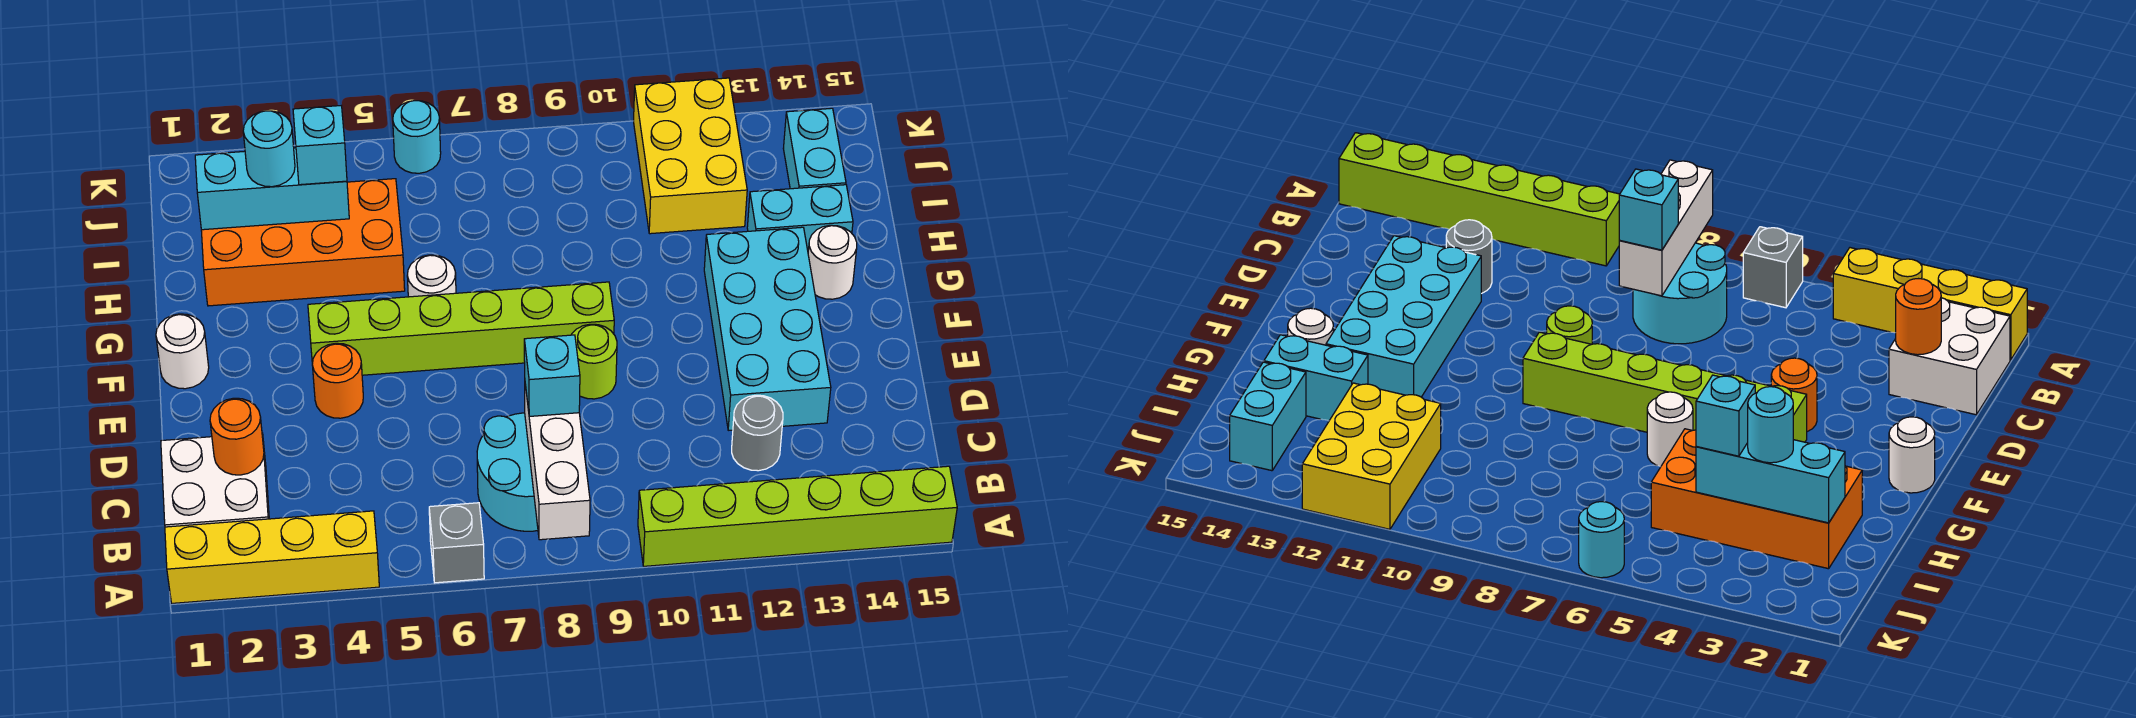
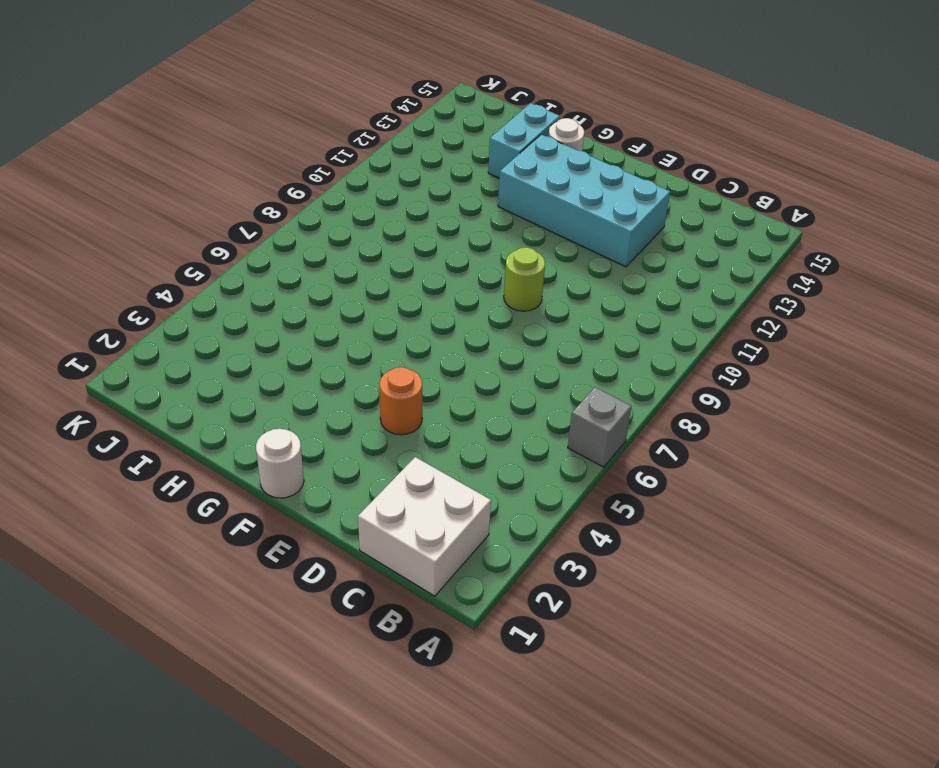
none -> yellow brick A1:A4 level 1
none -> lime brick A10:A15 level 1
none -> cyan round brick B7:C8 level 1

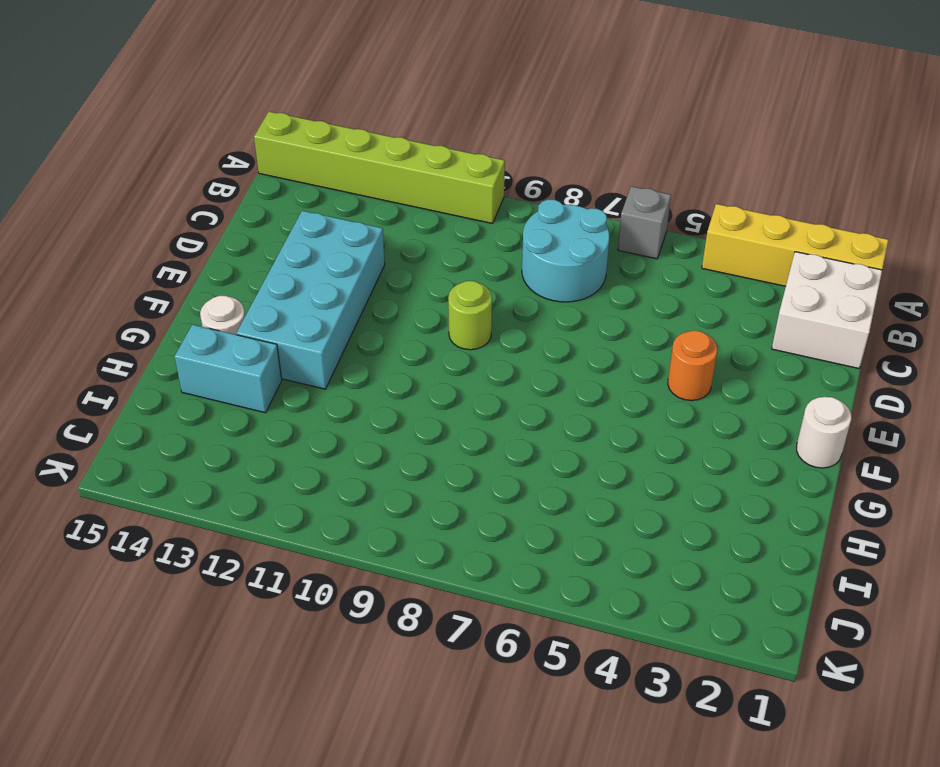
none -> grey round brick C12 level 1
none -> lime brick F4:F9 level 1
none -> white round brick G6 level 1

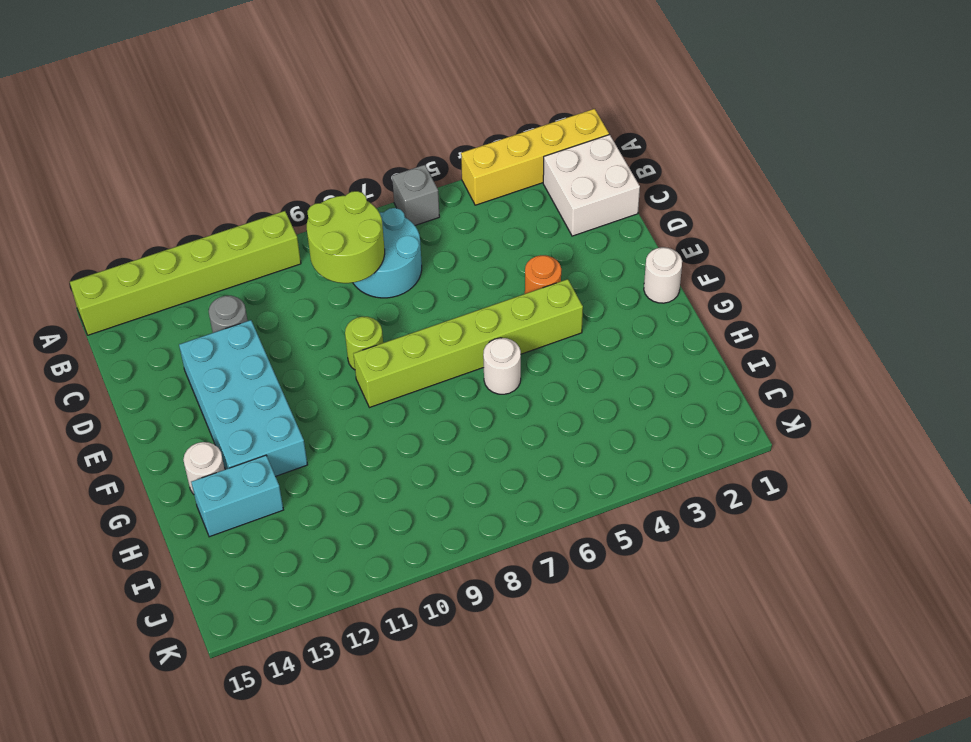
lime round brick B8:C9 level 2 -> white brick A8:C8 level 2
none -> orange brick H2:I5 level 1
none -> yellow brick I11:K12 level 1
none -> cyan brick I14:J14 level 1

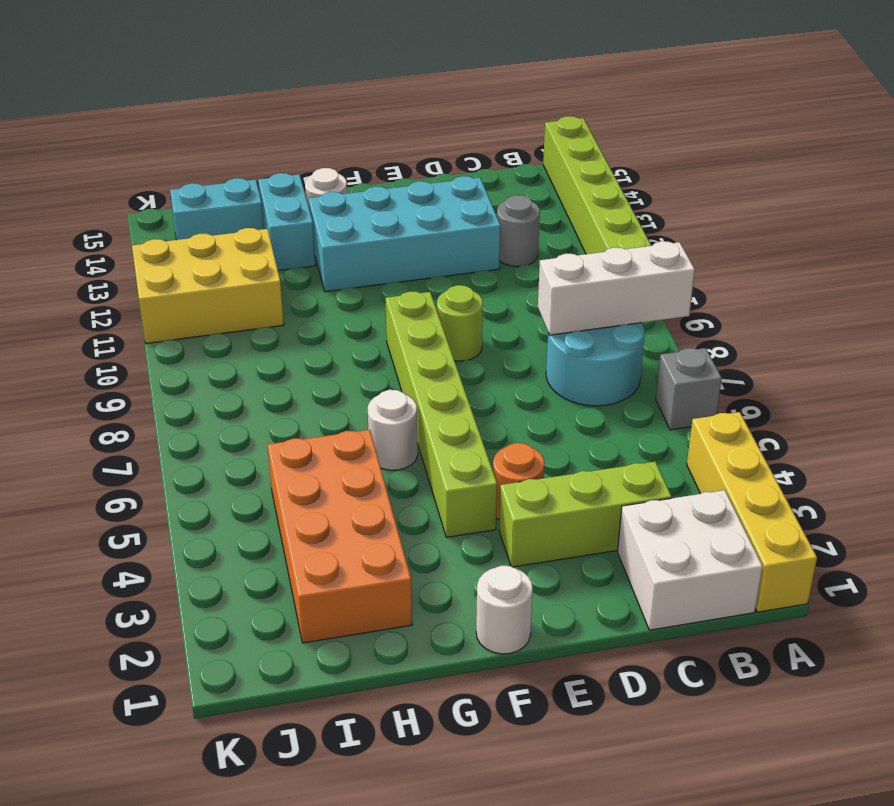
lime brick C3:E3 level 1 -> none
none -> cyan round brick K6 level 1
none -> orange round brick C2 level 2
none -> cyan brick I2:I4 level 2

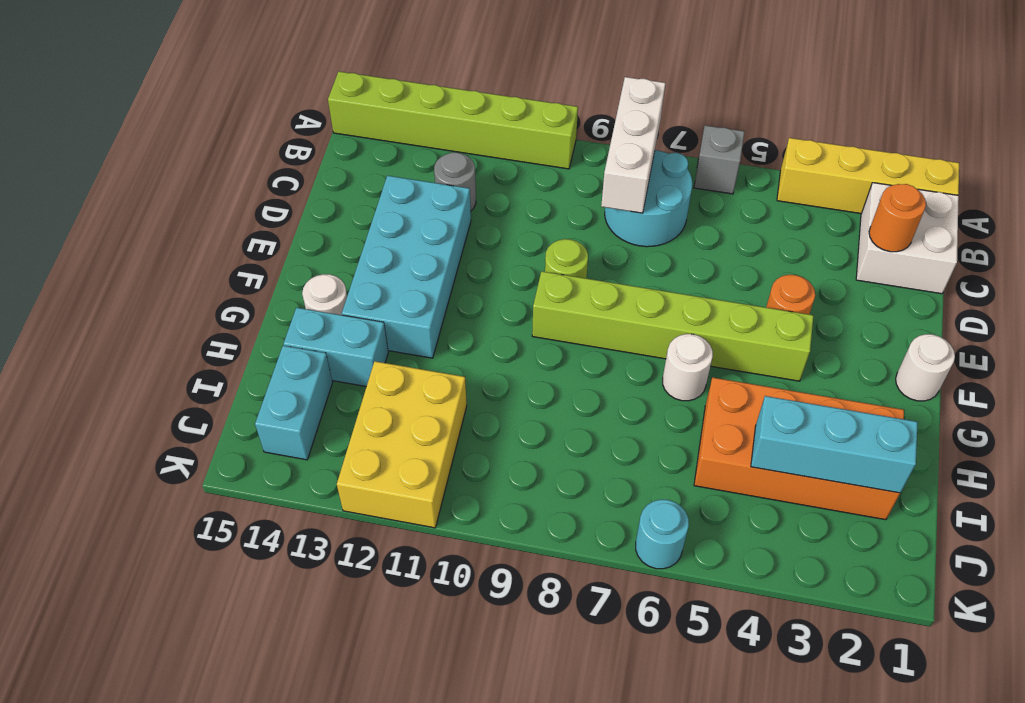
none -> cyan brick C8 level 3
none -> cyan round brick I3 level 3
none -> cyan brick I4 level 3

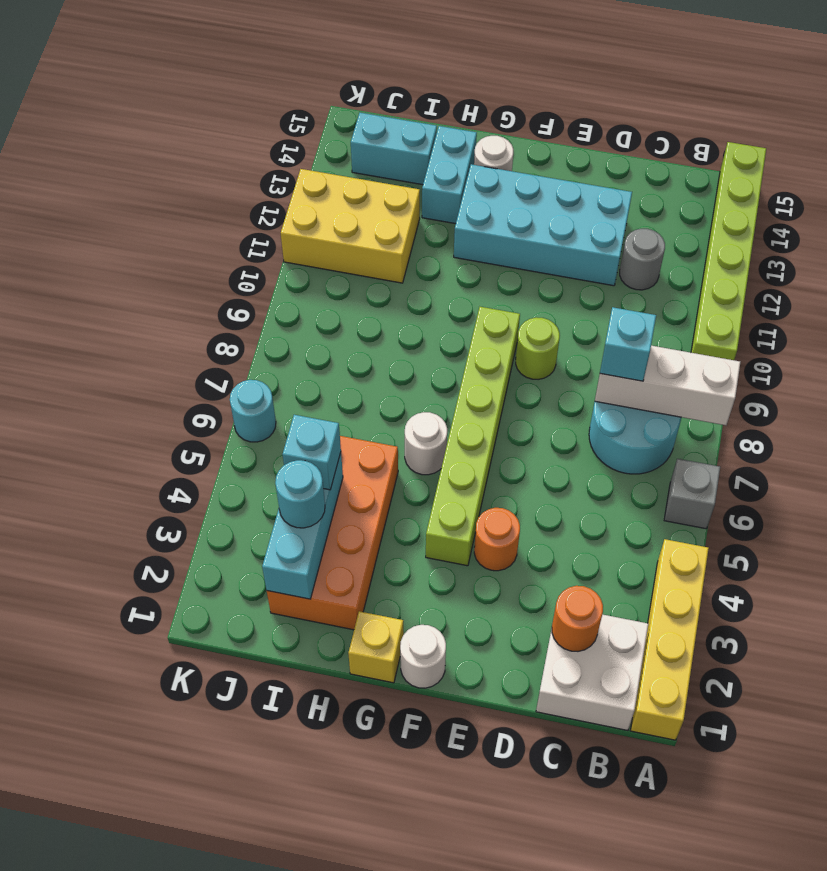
yellow brick G1 level 1 -> none

